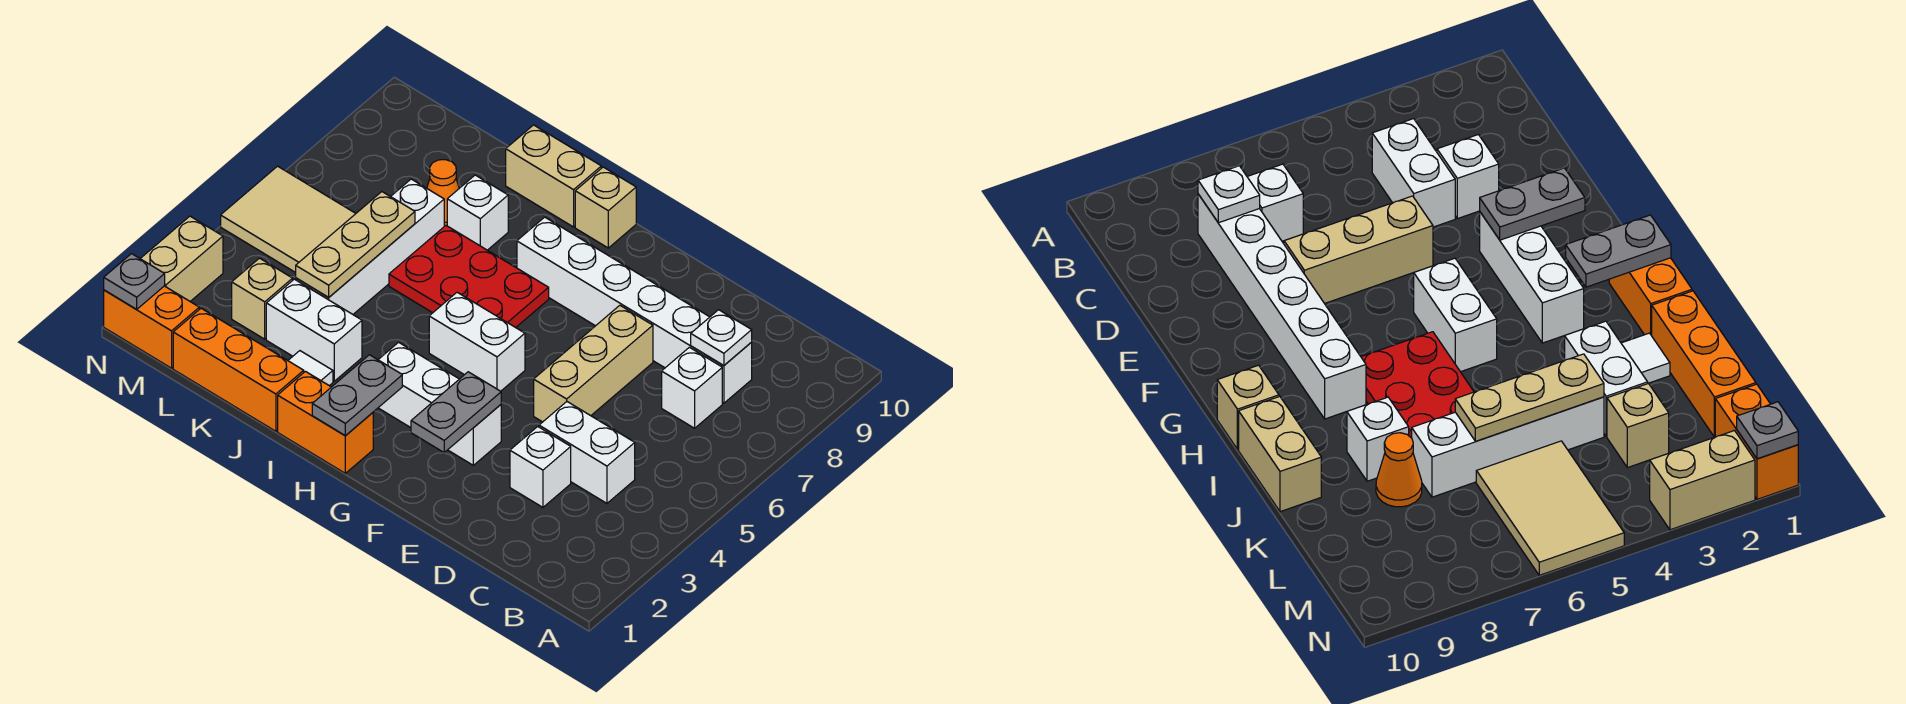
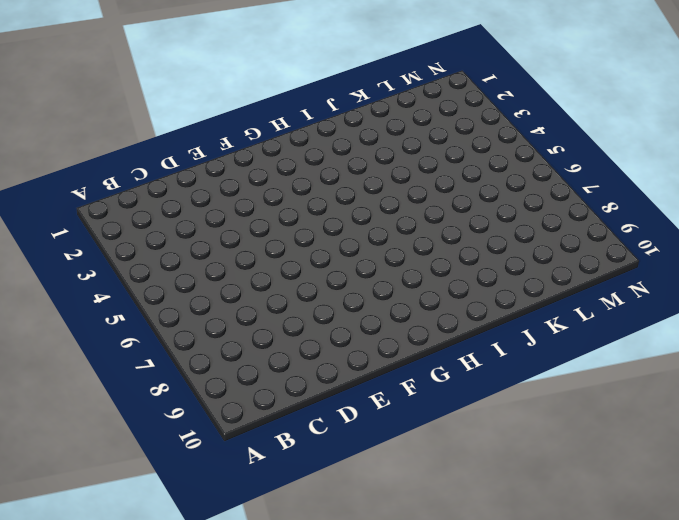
none -> white brick C4:D4 level 1
none -> white brick C7 level 1
none -> white brick C8:H8 level 1

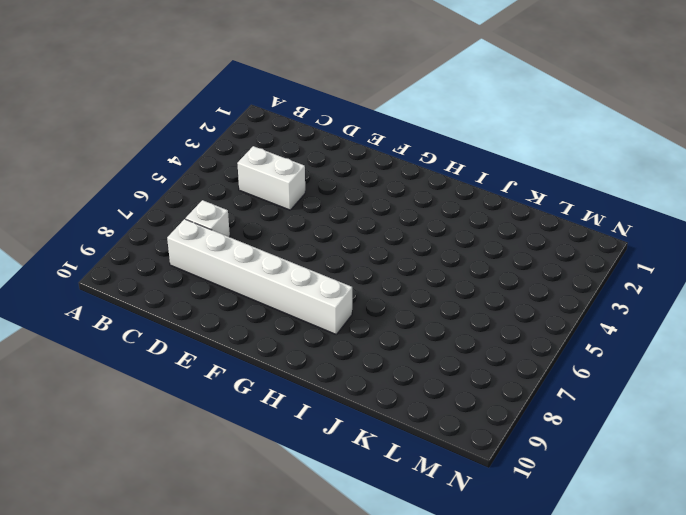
none -> white brick D3 level 1
none -> tan brick E5:E7 level 1
none -> white brick F3:H3 level 1

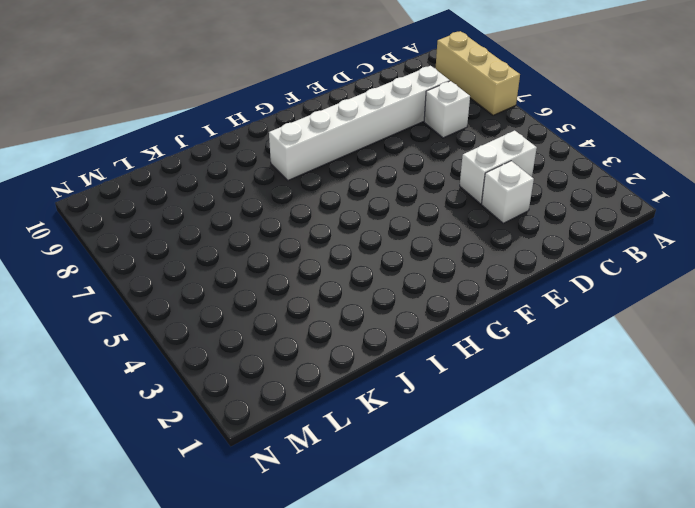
tan brick A7:A9 level 1 -> tan brick E5:E7 level 1
none -> white brick F3:H3 level 1
none -> white brick G5:H5 level 1
none -> orange brick H1:I1 level 1

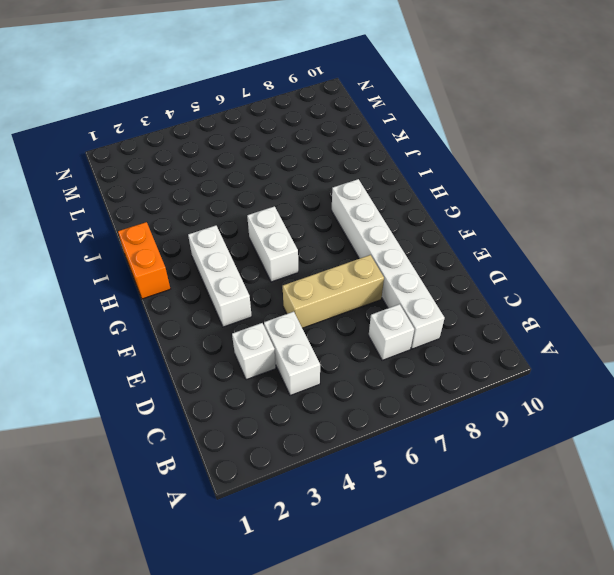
none -> red plate H6:J7 level 1
none -> tan brick H10 level 1
none -> tan brick I10:J10 level 1

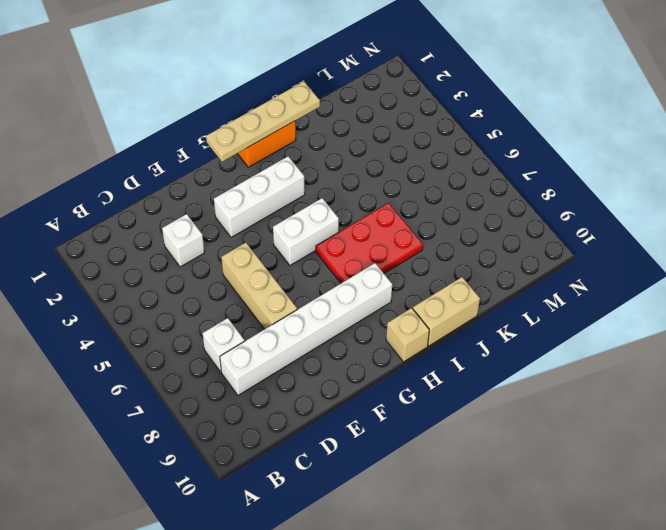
tan plate G1:J1 level 2 -> grey plate H1:H2 level 2
none -> white brick C4:D4 level 1
none -> orange brick J1:L1 level 1
none -> white tile J2 level 1

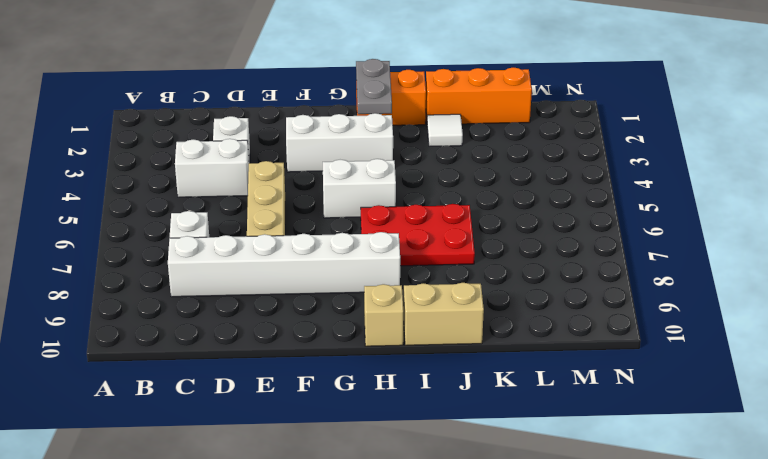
none -> white brick J3:K3 level 1
none -> white brick J8 level 1
none -> white brick K4:K7 level 1

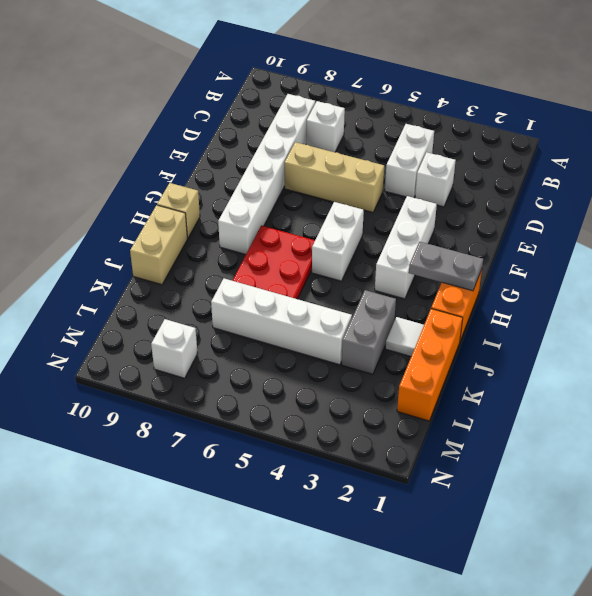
grey brick J3:K3 level 1 -> white brick J3:K3 level 1
white brick M8 level 1 -> white brick J8 level 1
none -> orange cone K8 level 1
none -> tan brick L3 level 1
none -> tan tile L5:N6 level 1

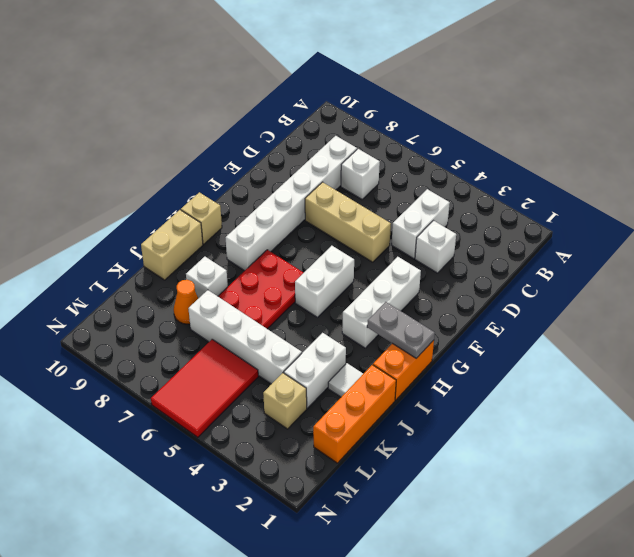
red tile L5:N6 level 1 -> tan tile L5:N6 level 1
none -> orange brick M1:N1 level 1
none -> tan brick N2:N3 level 1
none -> white plate C8 level 2

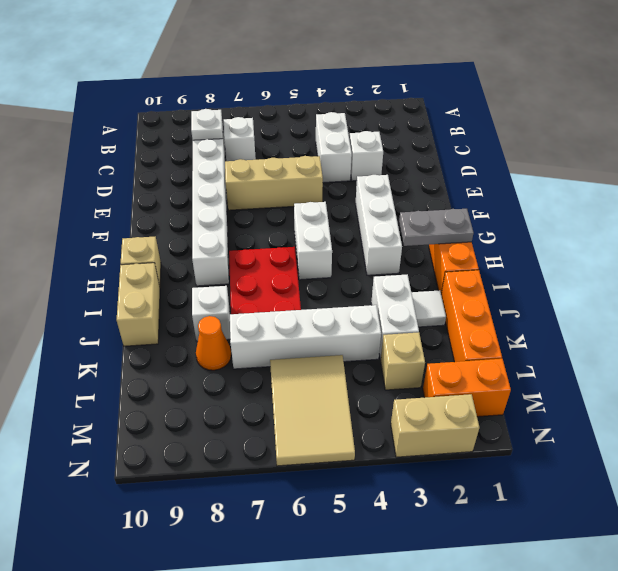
orange brick M1:M2 level 1 -> orange brick M1:N1 level 1
none -> grey plate F2:F3 level 2
none -> tan plate K4:K6 level 2
none -> grey plate N1 level 2

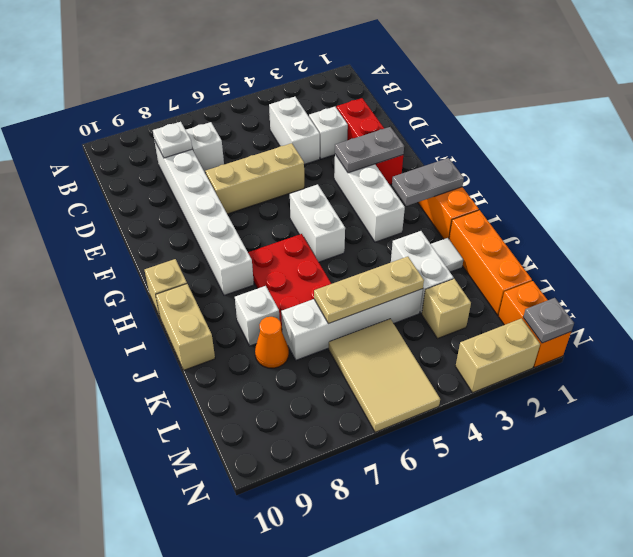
red brick D2:F2 level 1 -> none

